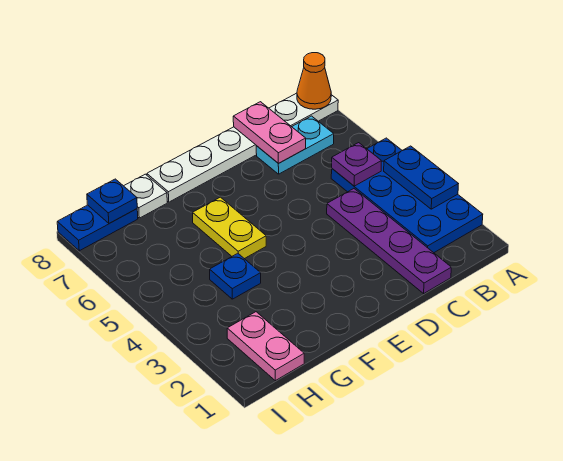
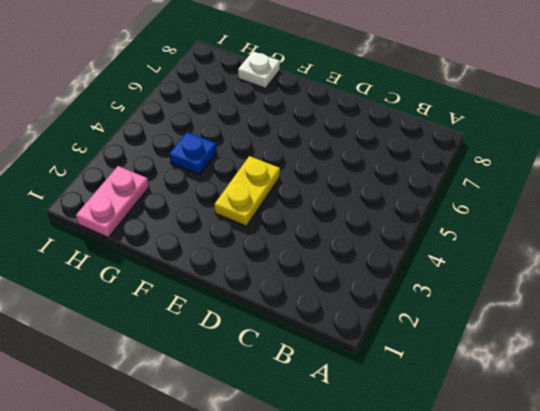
yellow plate E3:E4 level 1 -> yellow plate F5:F6 level 1
none -> blue plate A2:B5 level 1
none -> white plate A8:F8 level 1
none -> cyan plate B7:C7 level 1

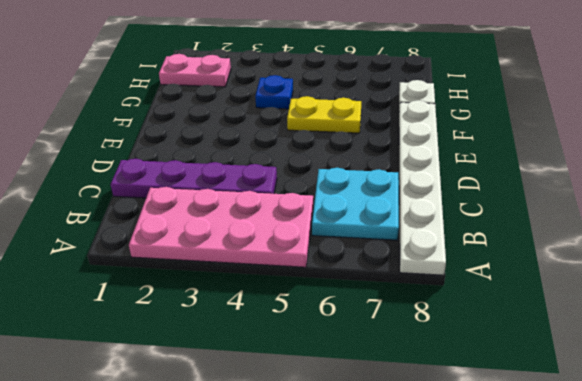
pink plate A2:B5 level 1 -> blue plate A2:B5 level 1
cyan plate B6:C7 level 1 -> cyan plate B7:C7 level 1
none -> blue plate H8:I8 level 1
none -> blue plate A3:A4 level 2
none -> orange cone A8 level 2

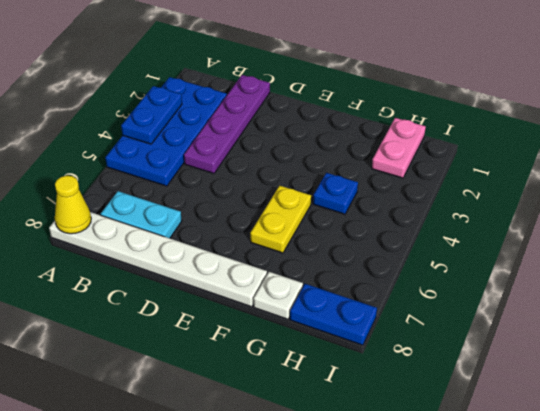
yellow cone A8 level 2 -> orange cone A8 level 2
none -> purple plate B5 level 2
none -> pink plate C7:C8 level 2
none -> blue plate H8 level 2

